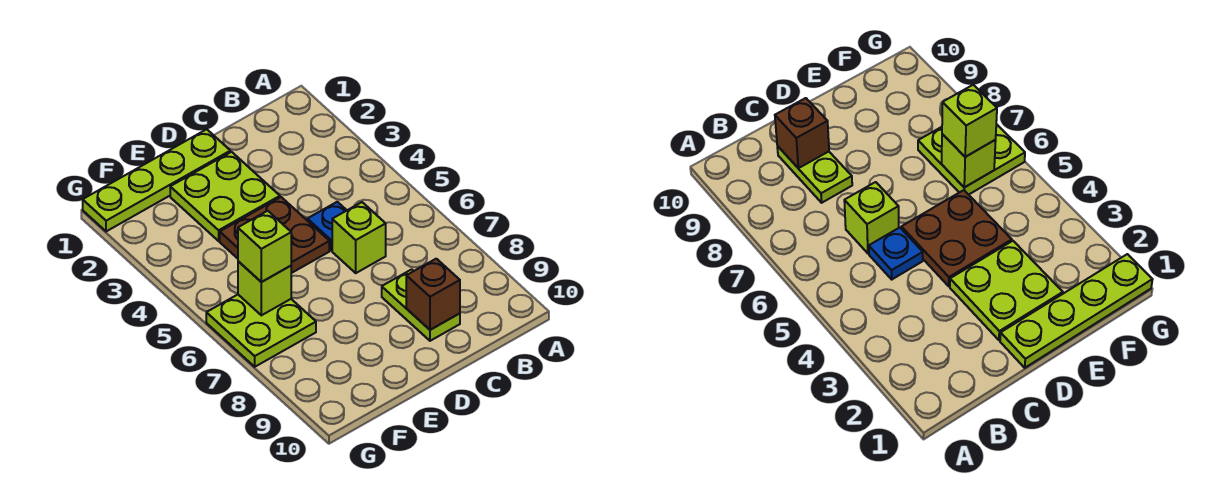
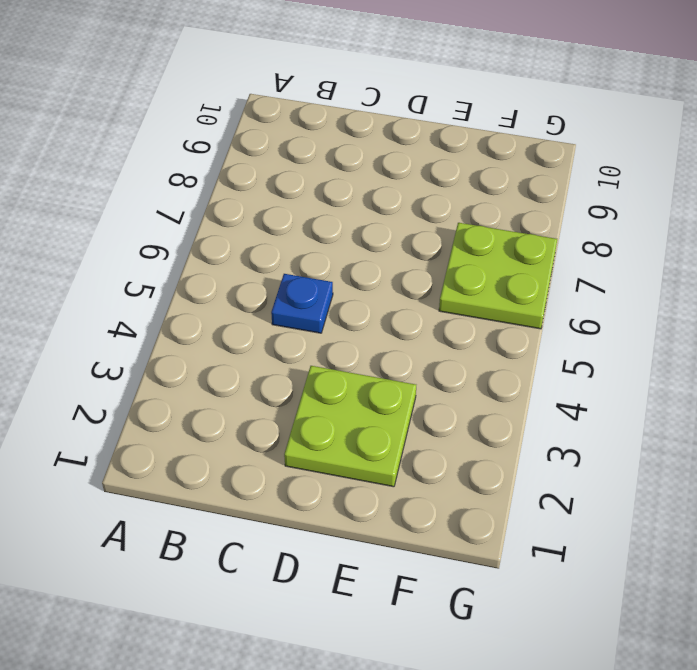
none -> lime brick C6 level 1
none -> lime plate C8:C9 level 1

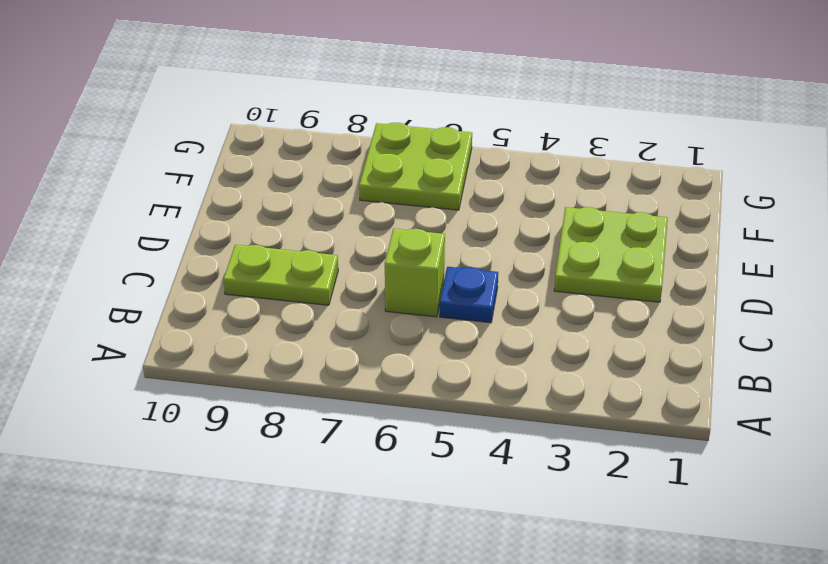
none -> lime plate D1:G1 level 1
none -> brown plate D4:E5 level 1

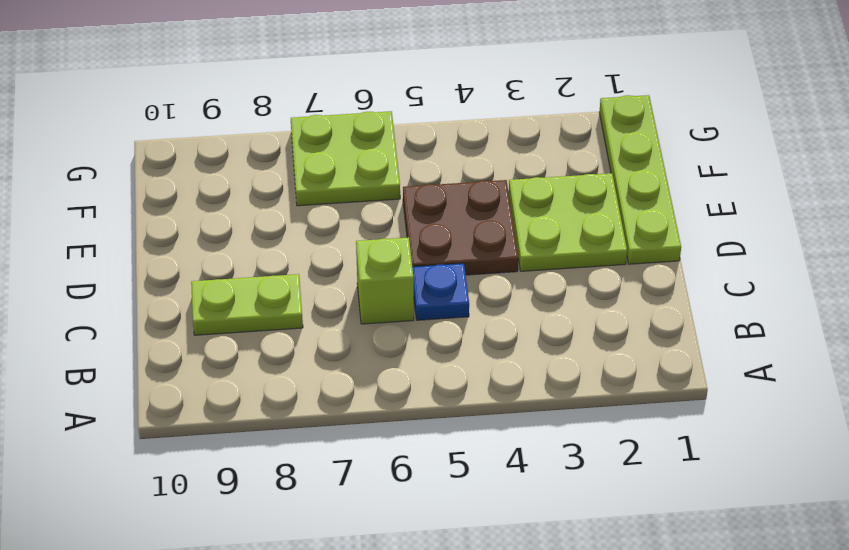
none -> brown brick C9 level 2
none -> lime brick F6 level 2

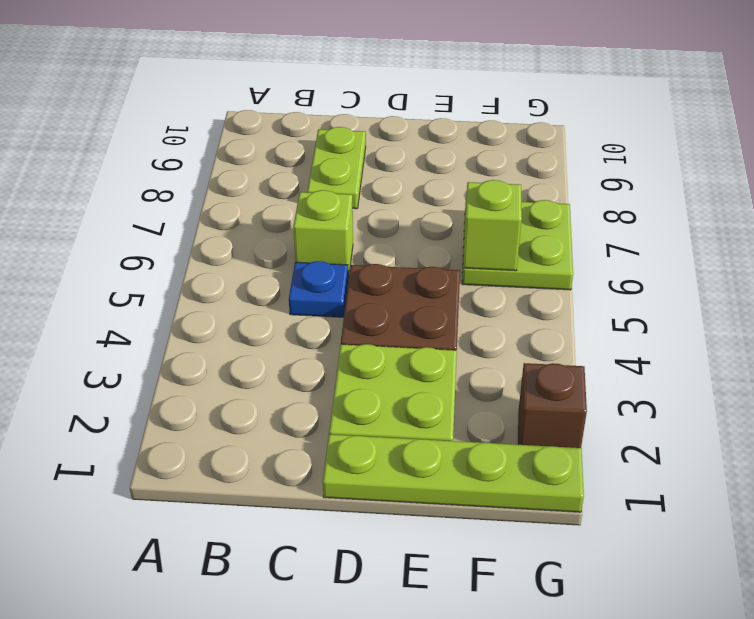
brown brick G2 level 1 -> brown brick C9 level 2
none -> lime brick F6 level 3

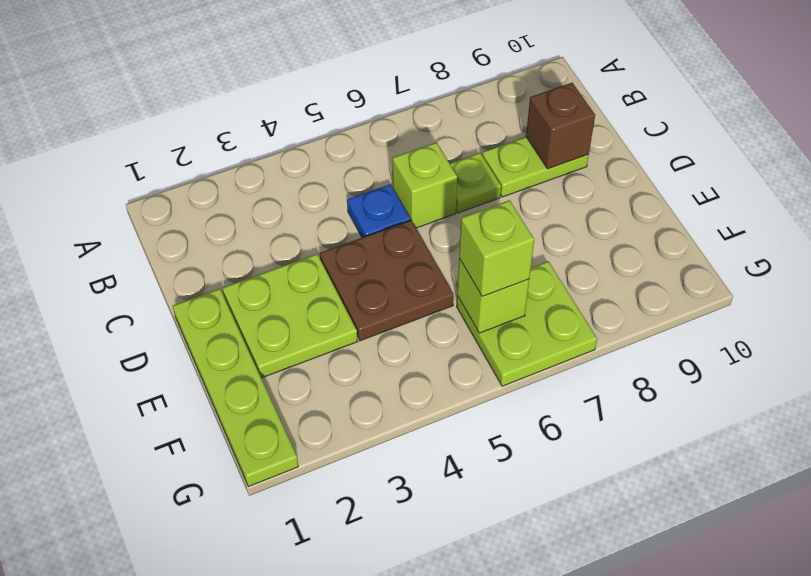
lime plate C7 level 1 -> none

